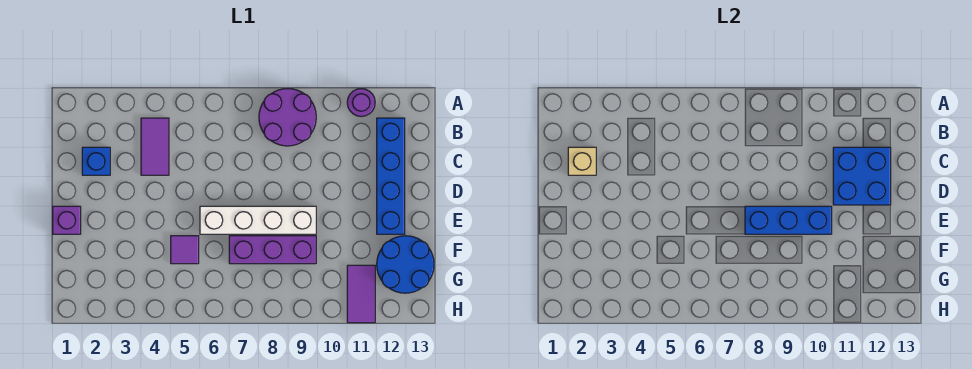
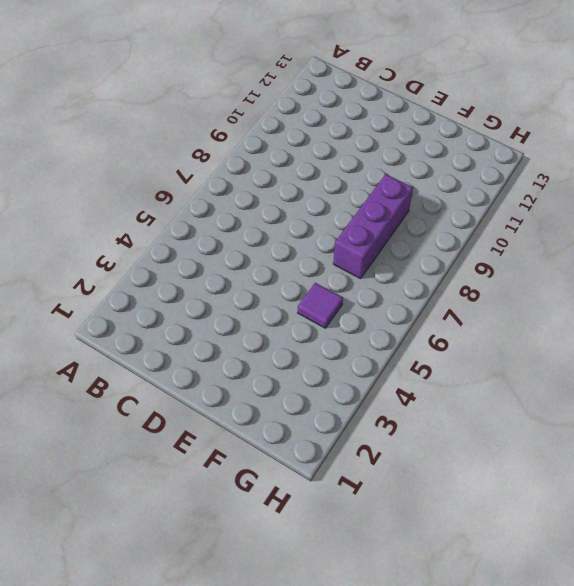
none -> purple round brick A8:B9 level 1
none -> purple round brick A11 level 1
none -> purple tile B4:C4 level 1

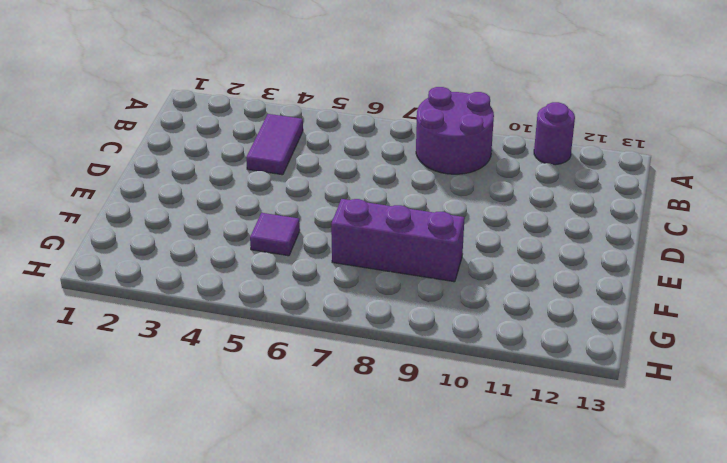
none -> blue brick B12:E12 level 1
none -> blue brick C2 level 1
none -> purple brick E1 level 1

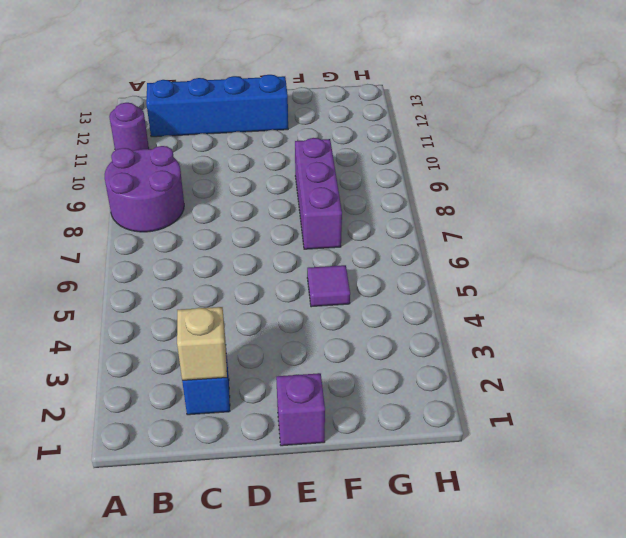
none -> purple tile B4:C4 level 1
none -> white brick E6:E9 level 1
none -> blue round brick F12:G13 level 1

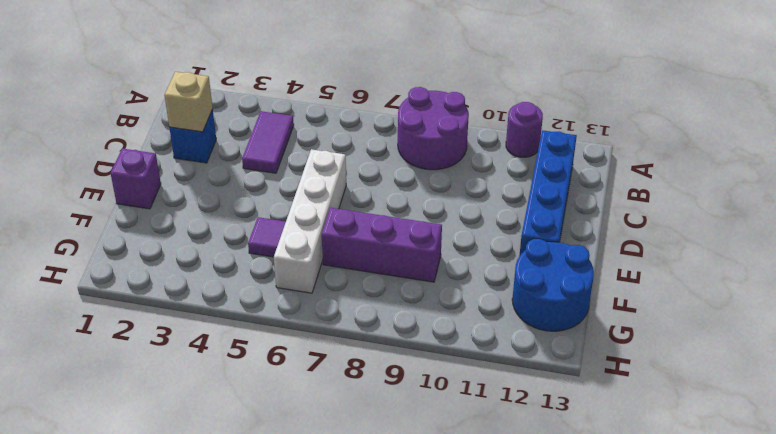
white brick D6:G6 level 1 -> white brick E6:E9 level 1
none -> purple tile G11:H11 level 1
none -> blue brick C11:D12 level 2
none -> blue brick E8:E10 level 2

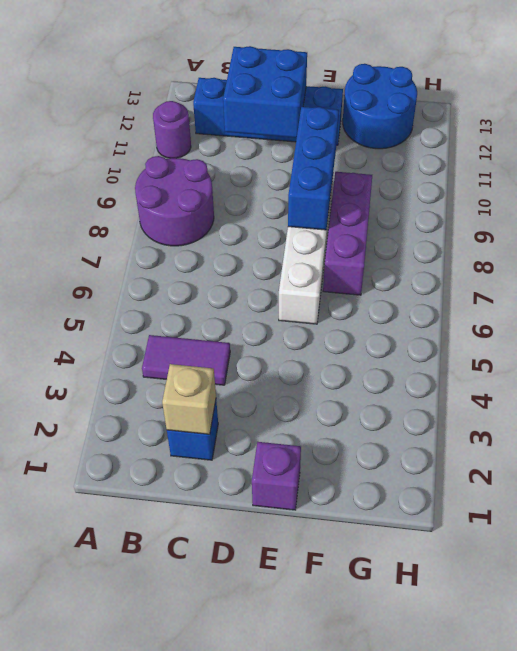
none -> purple tile F5 level 1
none -> purple tile G11:H11 level 1

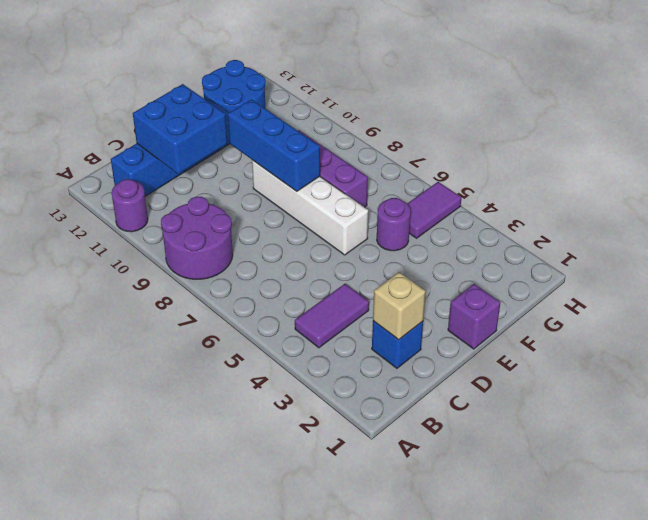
purple round brick F5 level 1 -> purple tile F5 level 1
purple tile G5:H5 level 1 -> purple tile G11:H11 level 1

